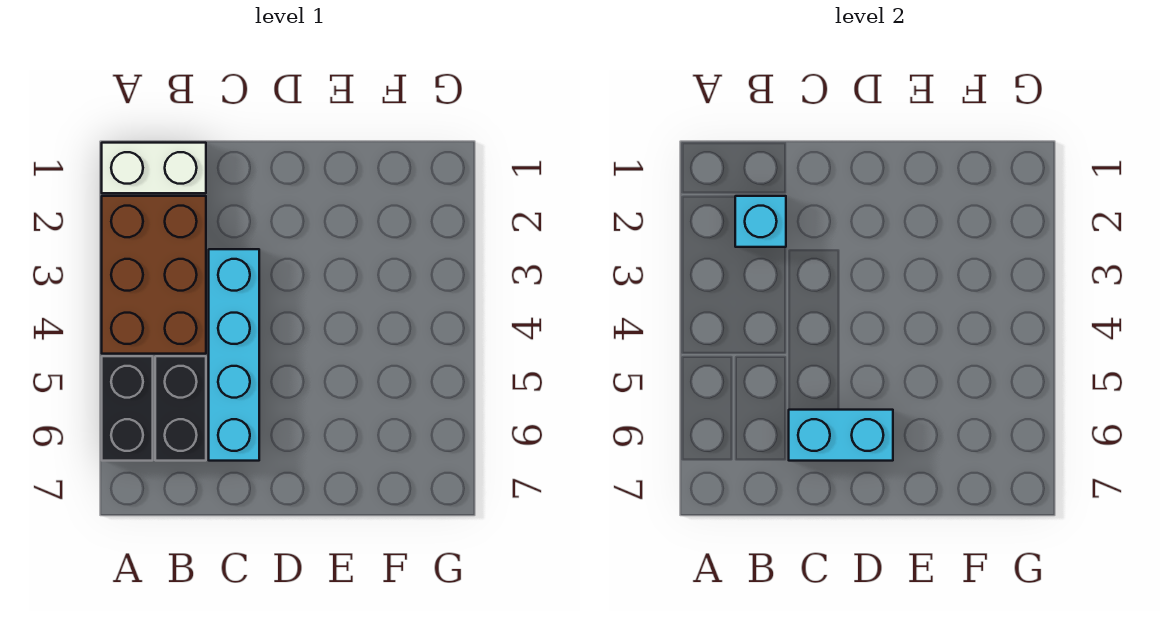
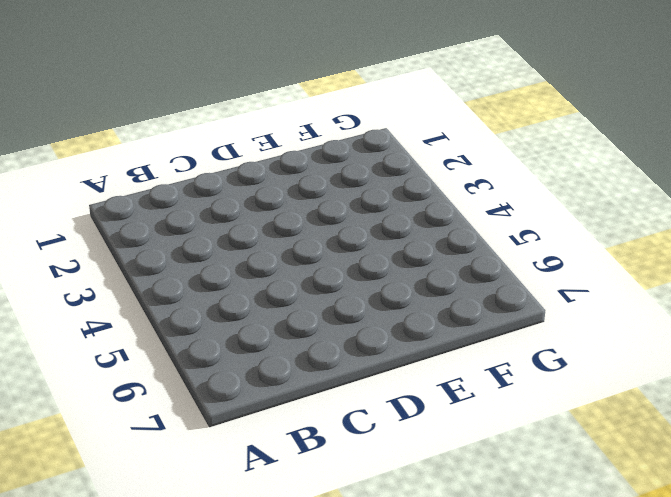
none -> white brick A1:B1 level 1
none -> brown brick A2:B4 level 1

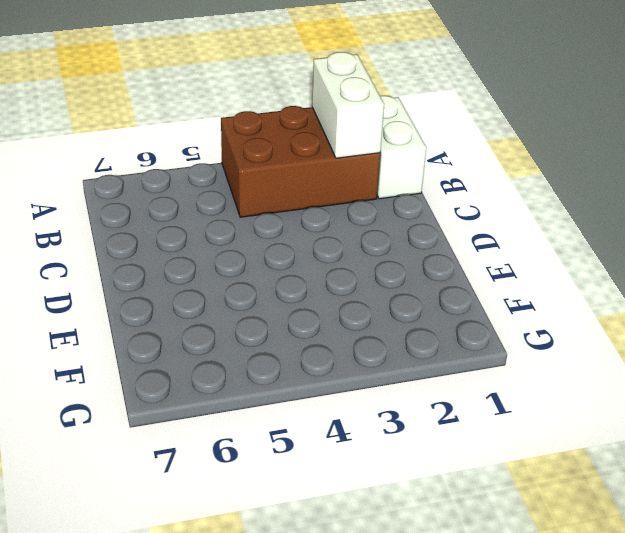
white brick A2:B2 level 2 -> cyan brick B2 level 2
none -> black brick A5:A6 level 1
none -> black brick B5:B6 level 1

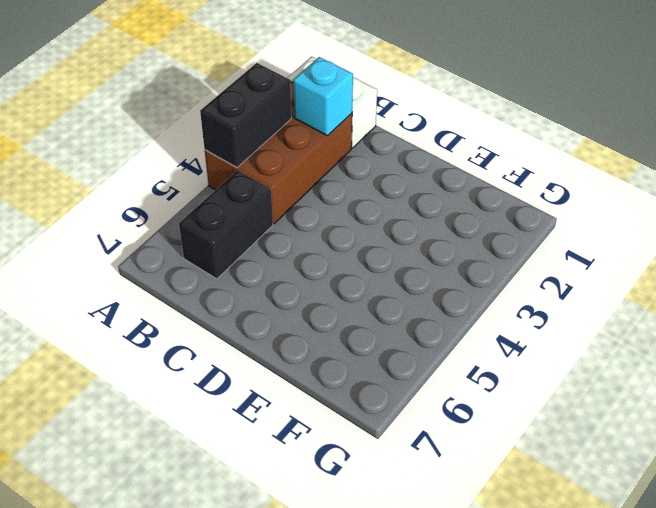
black brick A3:A4 level 2 -> black brick A5:A6 level 1
none -> cyan brick C3:C6 level 1
none -> cyan brick C6:D6 level 2

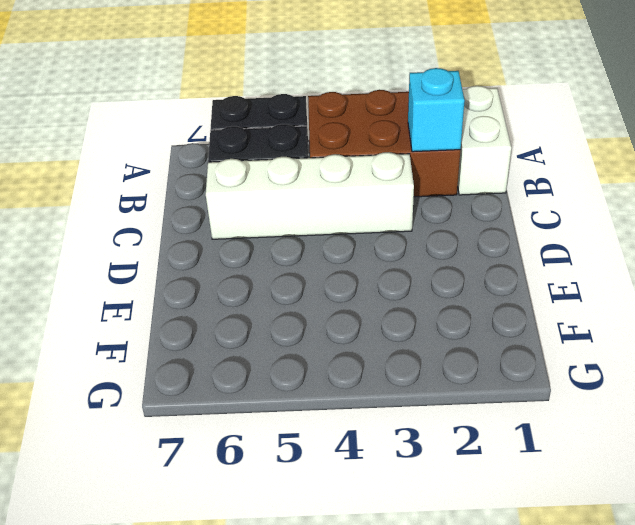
white brick C3:C6 level 1 -> cyan brick C3:C6 level 1
none -> cyan brick C6:D6 level 2

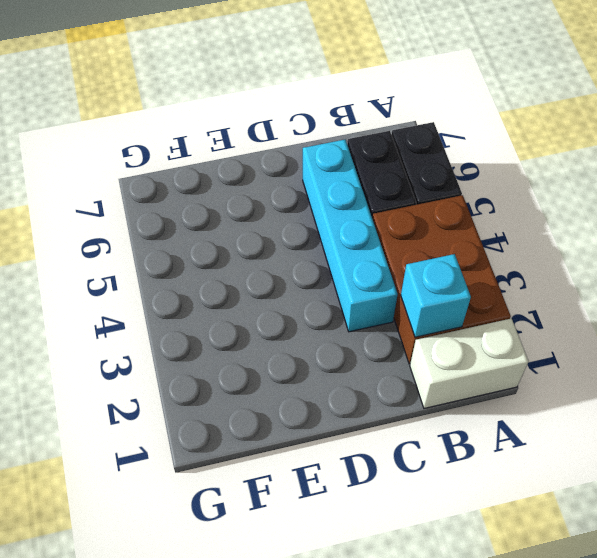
none -> cyan brick C6:D6 level 2

